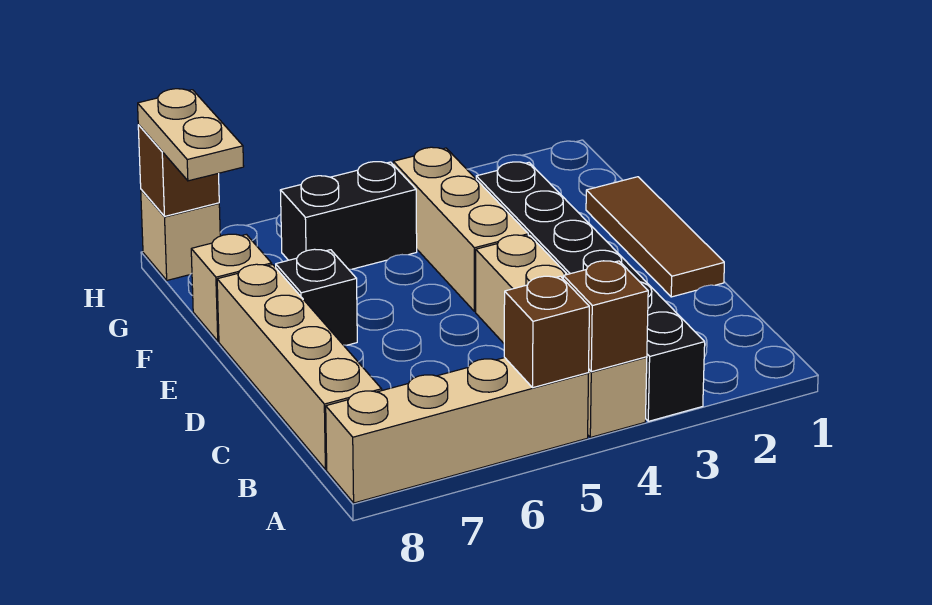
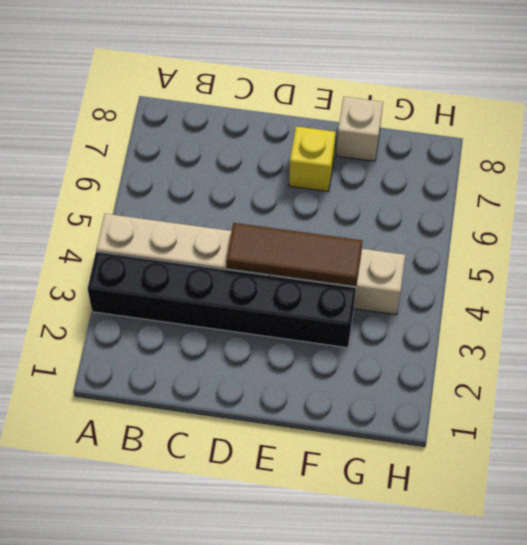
brown tile D4:F4 level 2 -> brown tile D1:F1 level 1
yellow brick E7 level 1 -> black brick E7 level 1
none -> tan brick A5:A8 level 1
none -> tan brick B8:E8 level 1
none -> black brick G5:G6 level 1

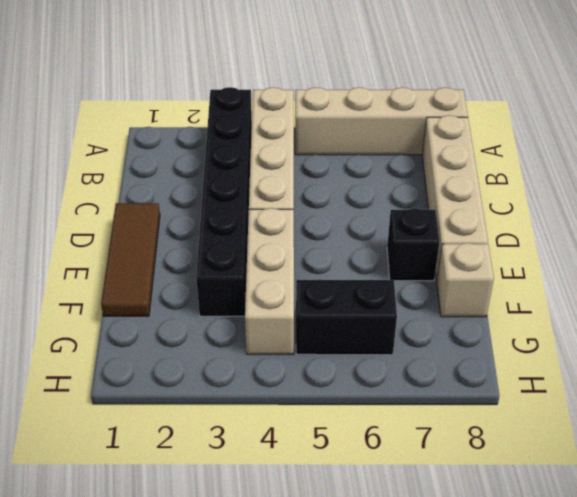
none -> tan brick H8 level 1
none -> brown brick A4 level 2
none -> brown brick A5 level 2

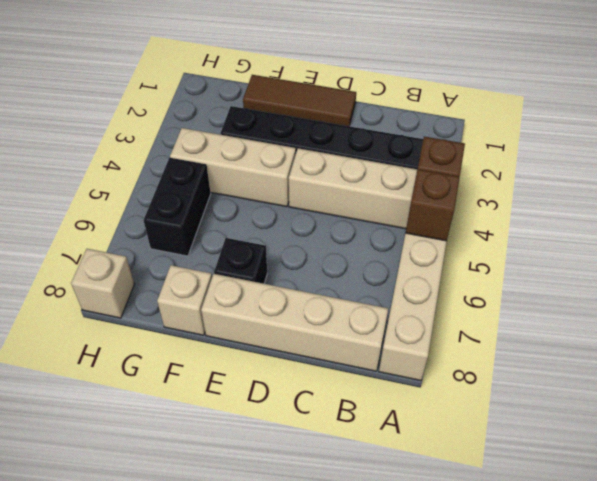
none -> brown brick H8 level 2
none -> tan plate G8:H8 level 3

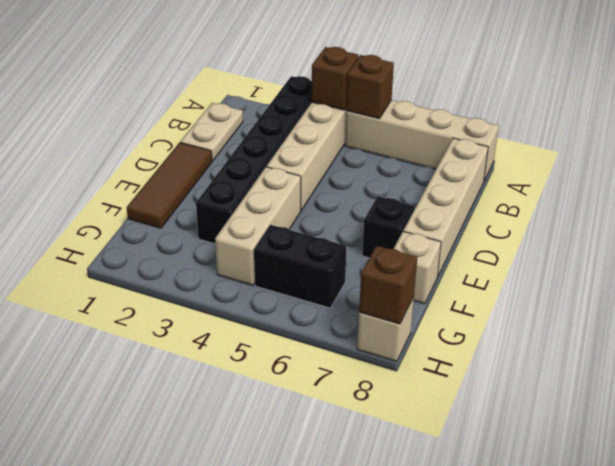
tan plate B1:C1 level 1 -> tan plate G8:H8 level 3

